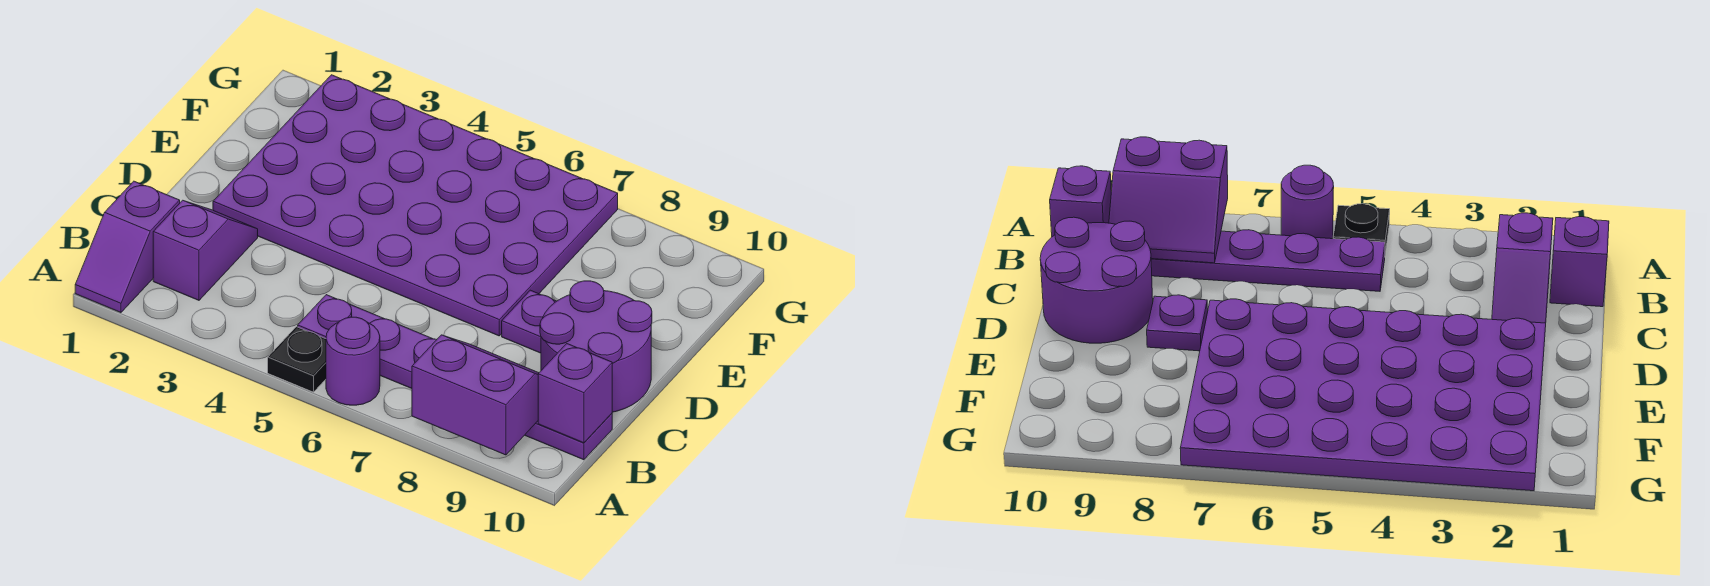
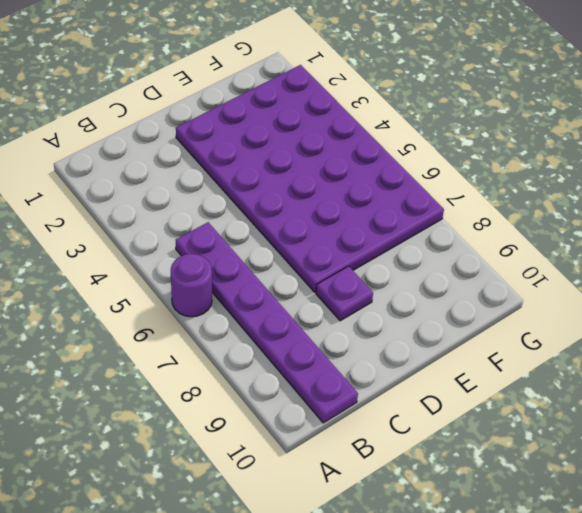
none -> purple slope A1:B1 level 1 top B
none -> black plate A5 level 1

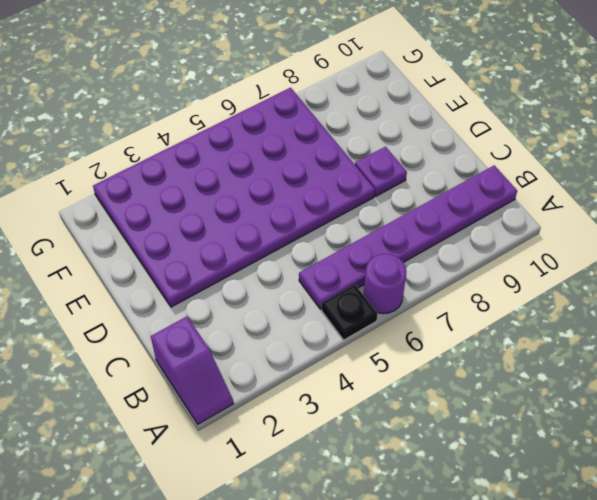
none -> purple slope B2:C2 level 1 top B
none -> purple round brick C9:D10 level 1

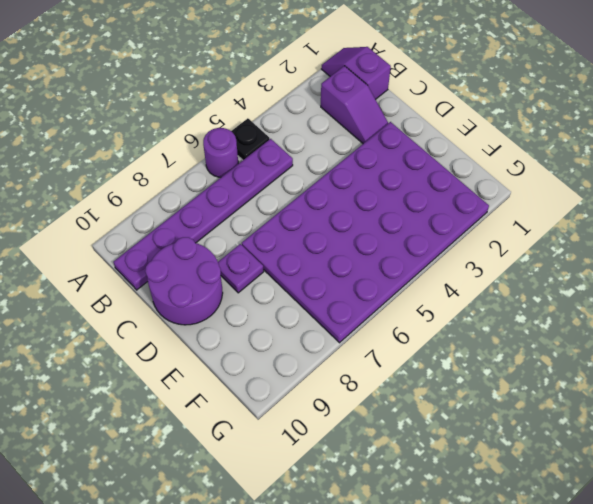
none -> purple slope A8:B9 level 2 top A
none -> purple brick B10 level 2

